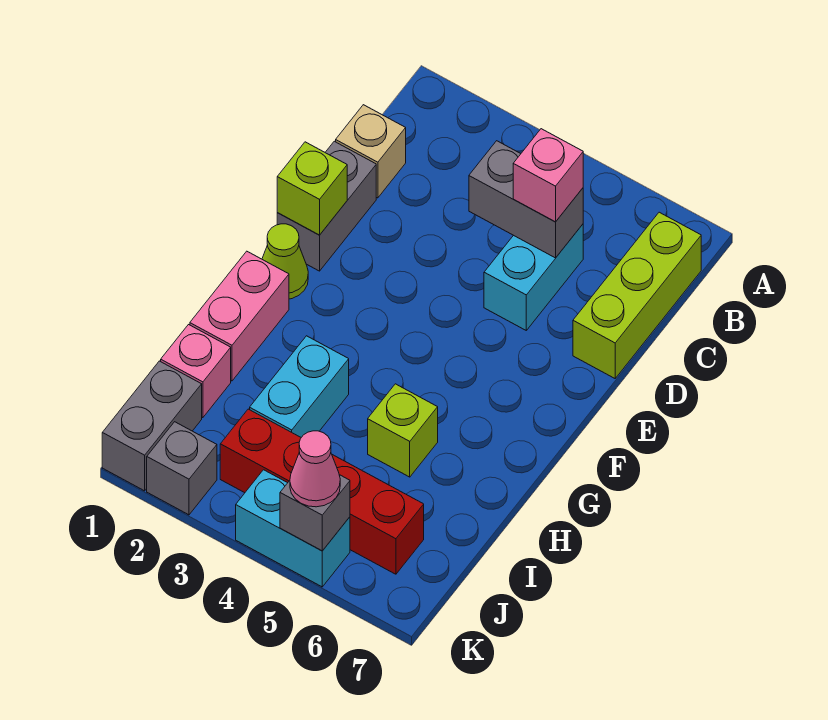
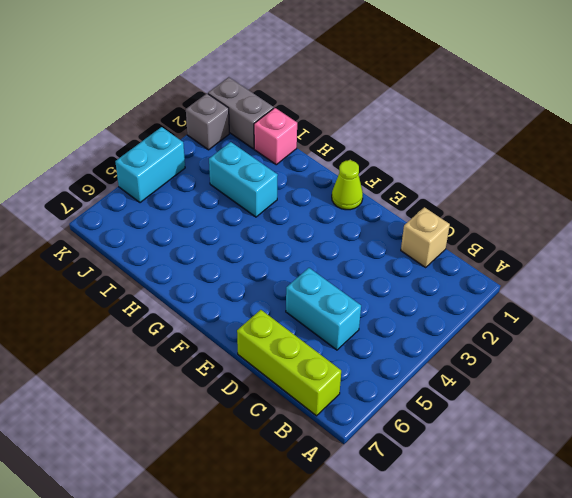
none -> grey brick D1:E1 level 1
none -> pink brick G1:H1 level 1
none -> lime brick H5 level 1

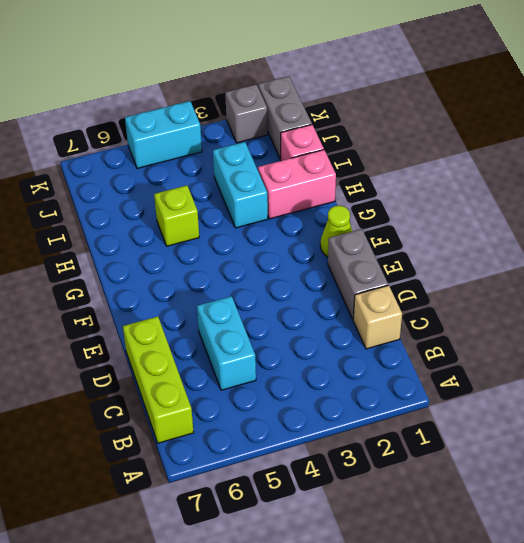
pink brick H1:H2 level 1 -> pink brick G1:H1 level 1
none -> red brick J3:J6 level 1
none -> grey brick C4:C5 level 2
none -> lime brick E1 level 2

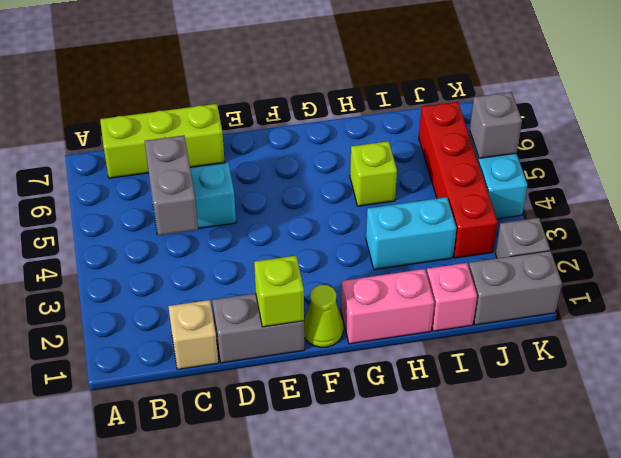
none -> pink brick C5 level 3
none -> pink cone K5 level 3

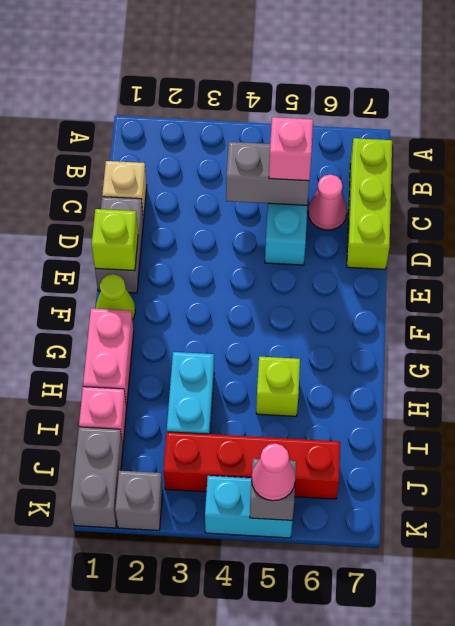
pink cone C6 level 1 -> none

